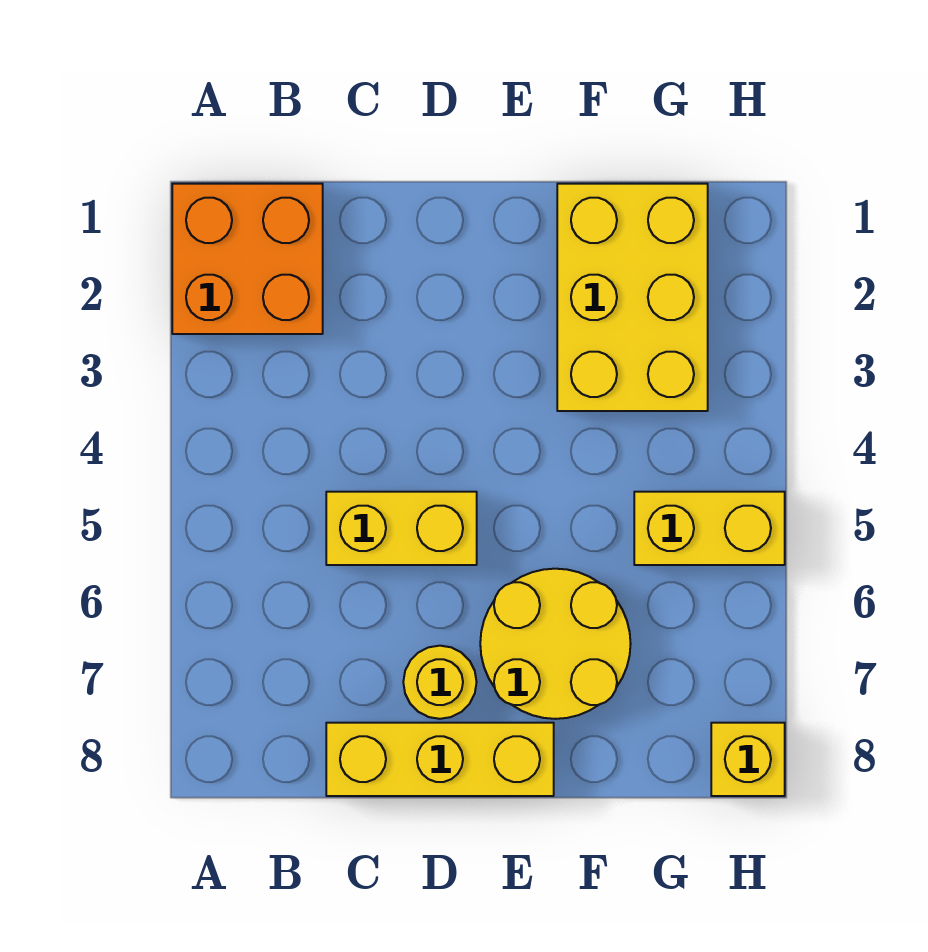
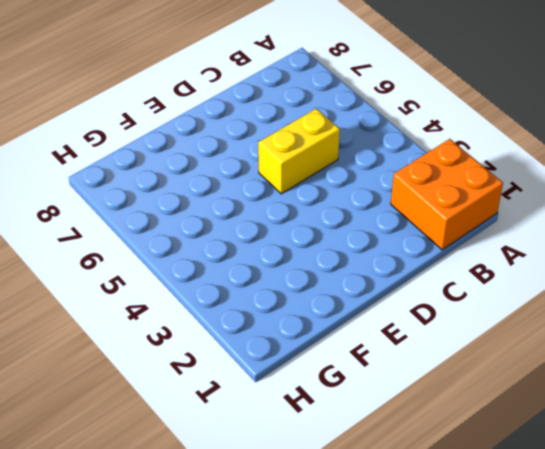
none -> yellow brick C8:E8 level 1
none -> yellow round brick D7 level 1

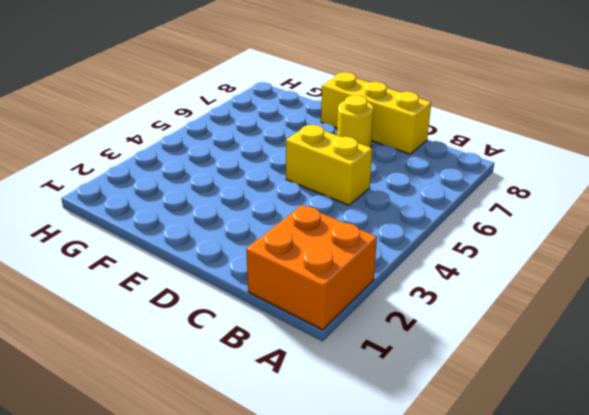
none -> yellow round brick E6:F7 level 1
none -> yellow brick F1:G3 level 1

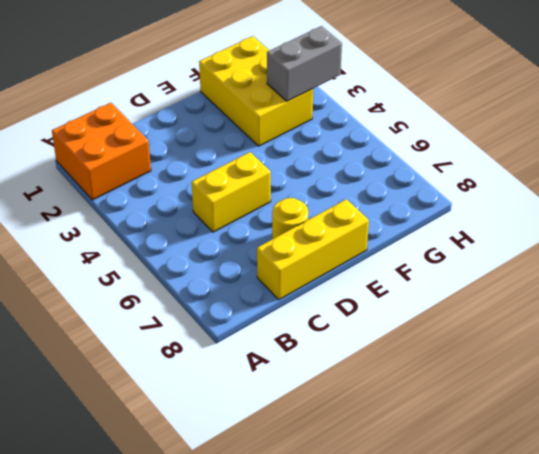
grey brick G3:H3 level 2 -> none
none -> yellow round brick E6:F7 level 1
none -> yellow brick G5:H5 level 1

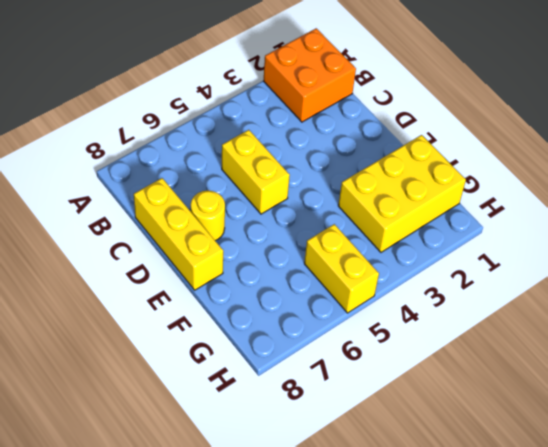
none -> yellow round brick E6:F7 level 1
none -> yellow brick H8 level 1

